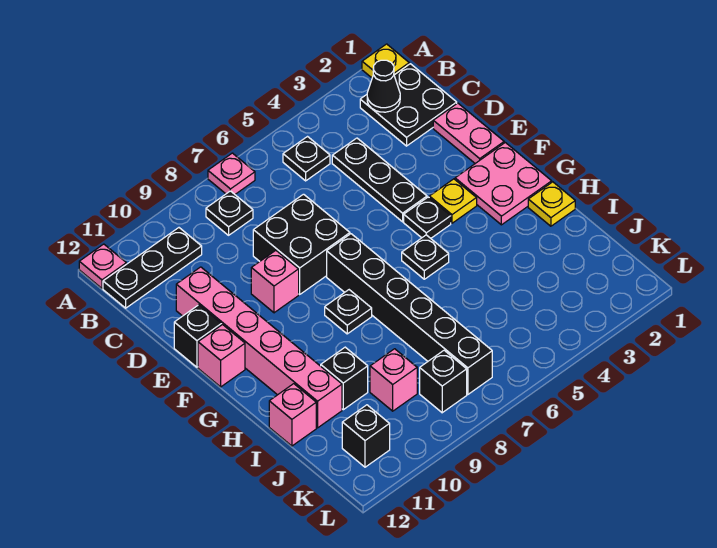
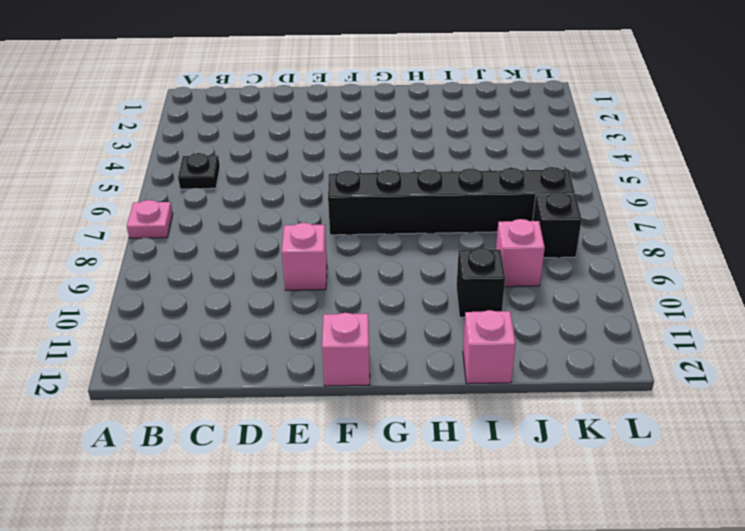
none -> yellow plate A1 level 1
none -> pink plate A12 level 1
none -> black plate B1:C2 level 1

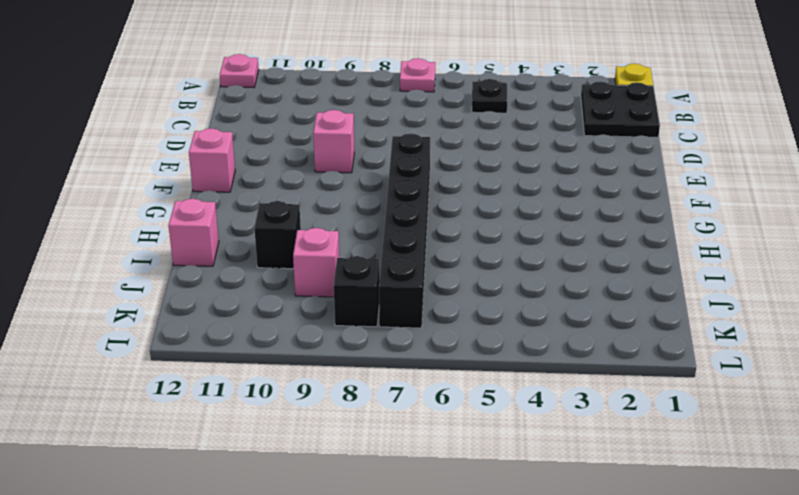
none -> black plate B8 level 1
none -> black plate B10:B12 level 1
none -> black plate C4:E4 level 1

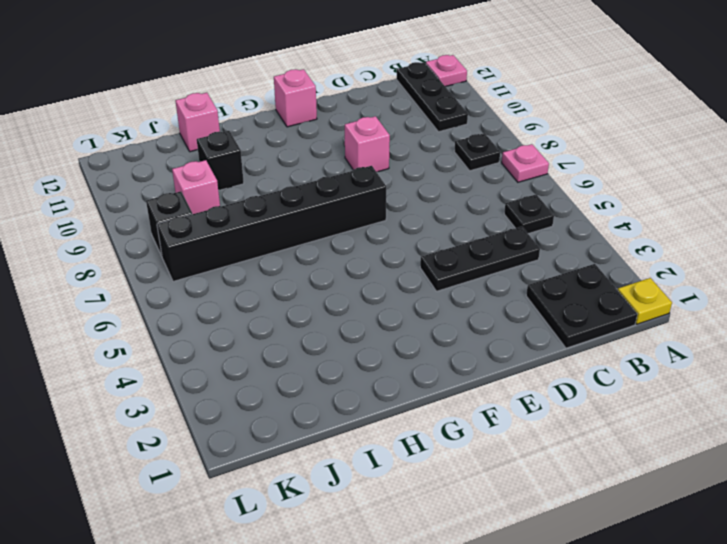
none -> pink plate D1:E1 level 1
none -> black brick D7:E8 level 1
none -> pink brick D11:I11 level 1

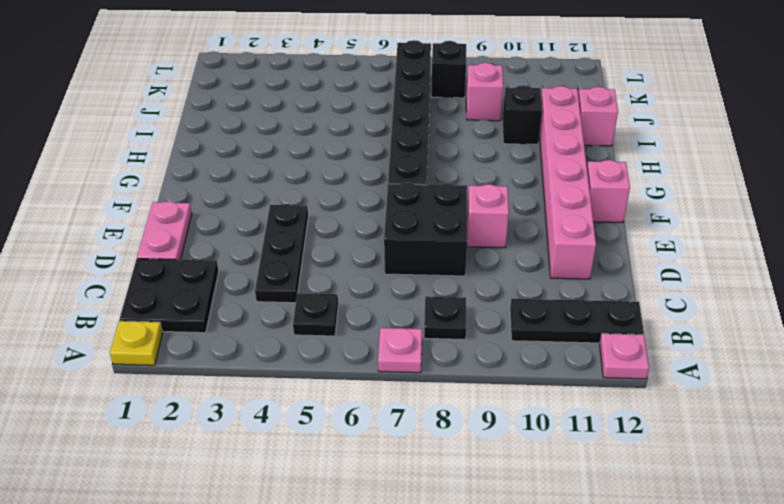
none -> black brick E12 level 1
none -> pink plate F1:G2 level 1
none -> yellow plate F3 level 1

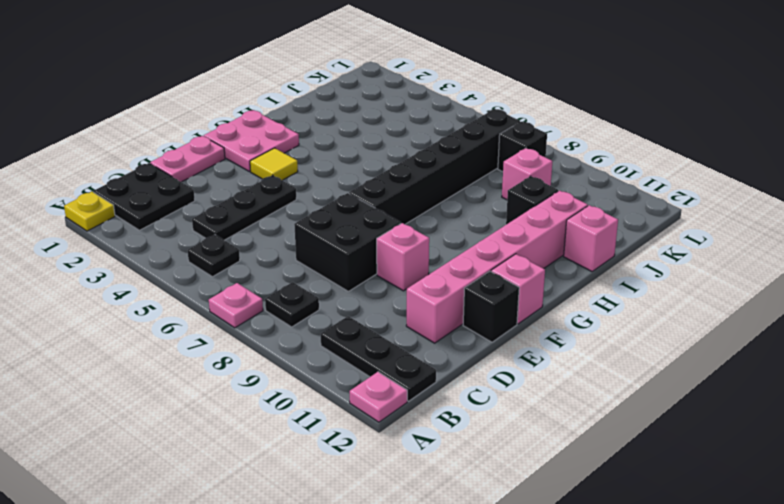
yellow tile F3 level 1 -> yellow plate F3 level 1
none -> black plate F4 level 1
none -> black plate G5 level 1
none -> black plate G8 level 1

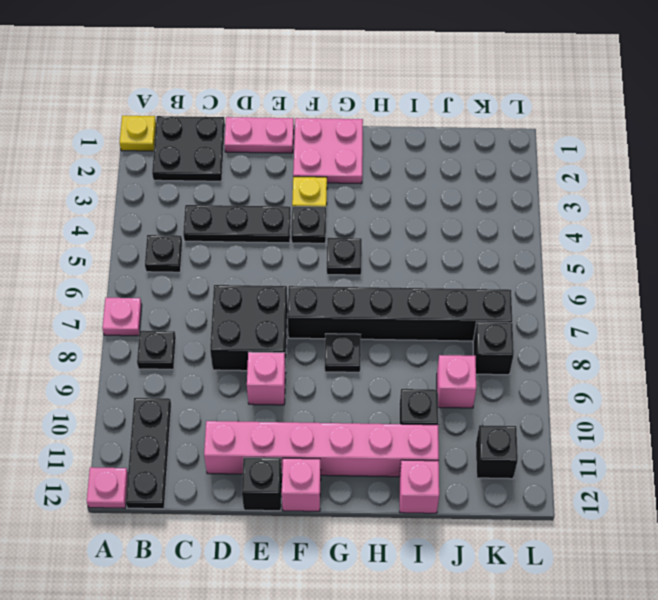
none -> yellow plate H1 level 1
none -> black cone B2 level 2

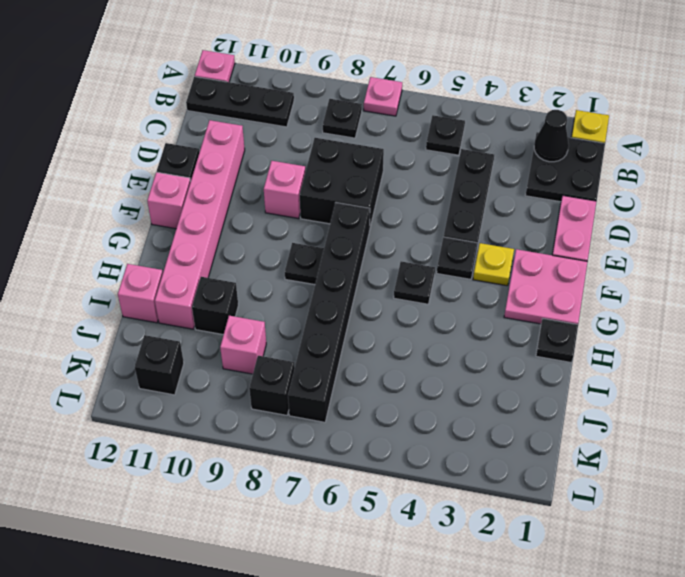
black plate H1 level 1 -> yellow plate H1 level 1

